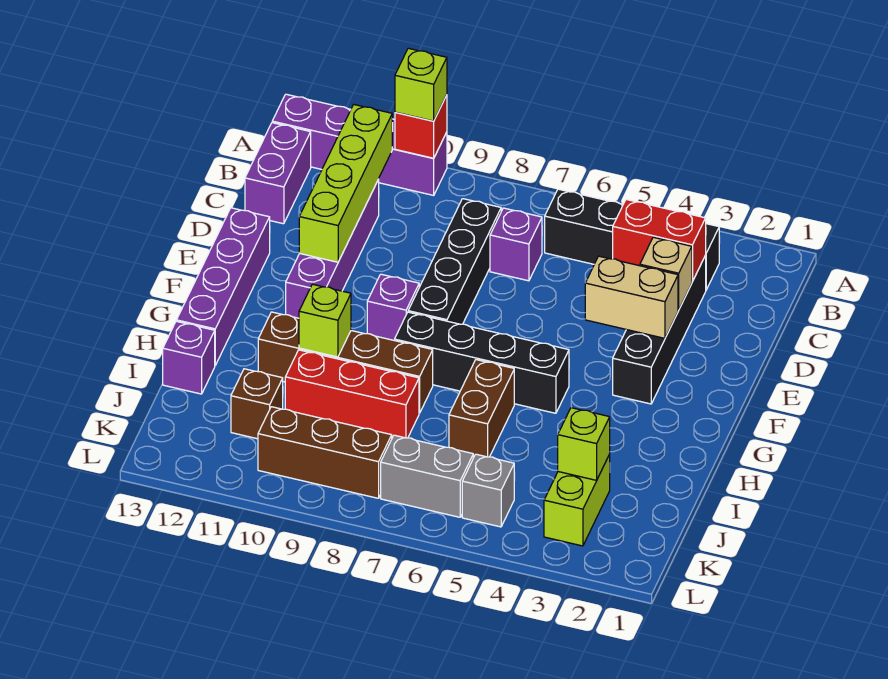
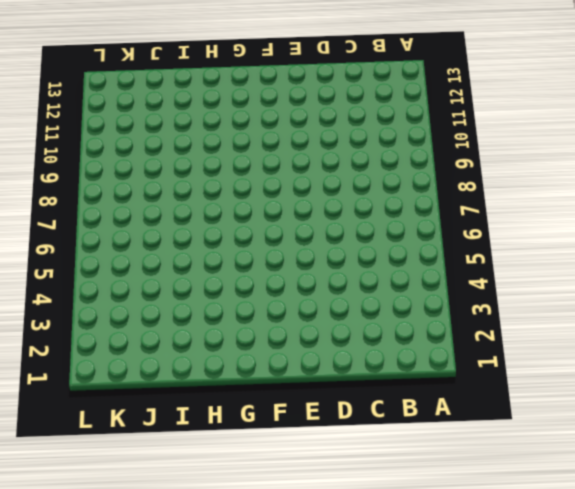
none -> purple brick A10:A13 level 1
none -> black brick B3:B6 level 1
none -> purple brick B13:C13 level 1

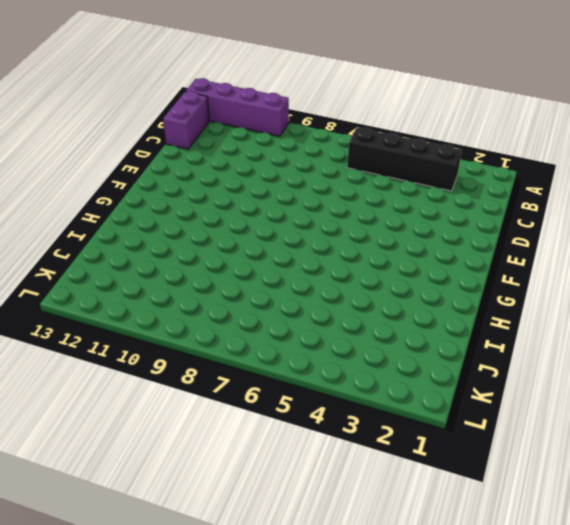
none -> black brick C3:F3 level 1
none -> purple brick C7 level 1
none -> black brick C8:F8 level 1

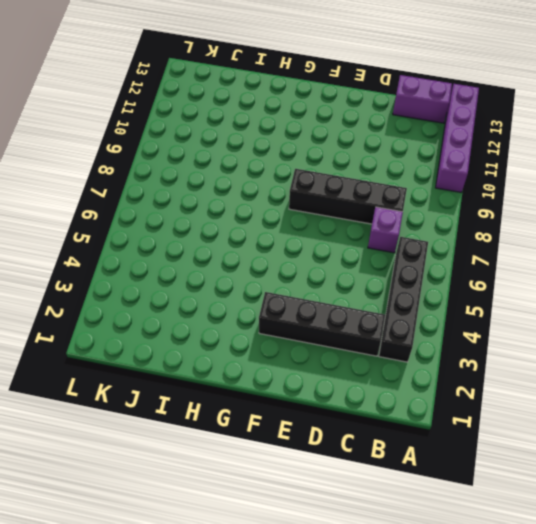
none -> purple brick C11:F11 level 1
none -> purple brick E13:H13 level 1
none -> purple brick F9 level 1

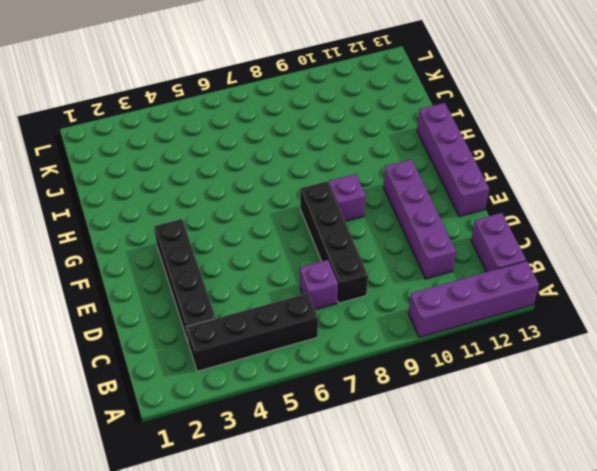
none -> black brick G5:G8 level 1
none -> brown brick H6:I6 level 1
none -> brown brick H8:H11 level 1

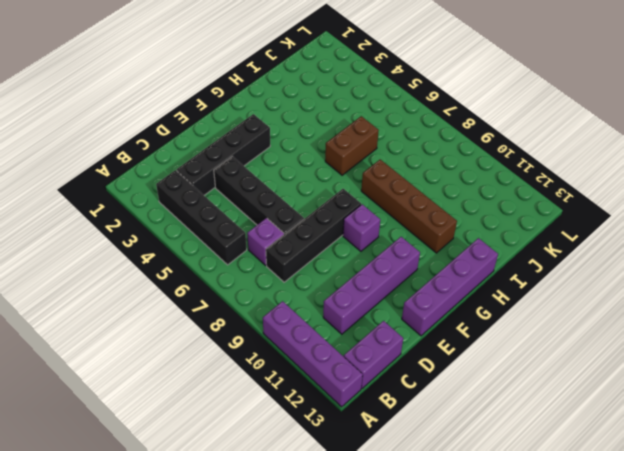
black brick D4:D7 level 1 -> black brick G5:G8 level 1
none -> red brick I8:I10 level 1
none -> purple brick I13 level 1
none -> lime brick J3:K3 level 1

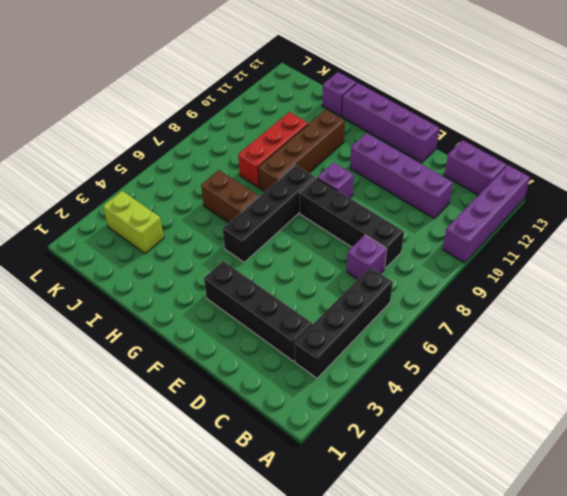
none -> brown brick J11 level 1
none -> grey brick K5 level 1
none -> grey brick K6:K7 level 1

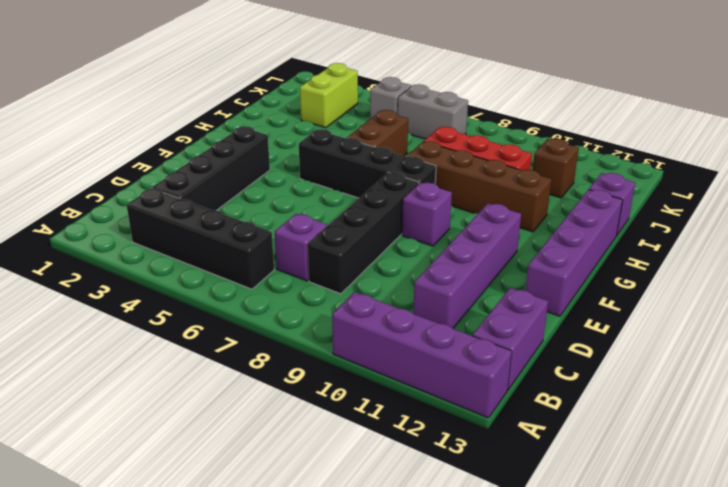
none -> brown brick K8:K10 level 1
none -> red brick A10 level 2
none -> lime brick B11:E11 level 2

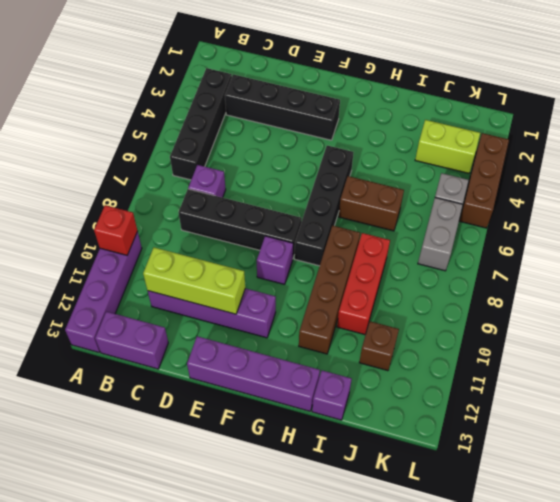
lime brick C11:E11 level 2 -> lime brick B11:E11 level 2
brown brick L3:L5 level 1 -> brown brick K8:K10 level 1
none -> red brick C3:C4 level 2
none -> tan brick D3 level 2
none -> tan brick E3:E4 level 2

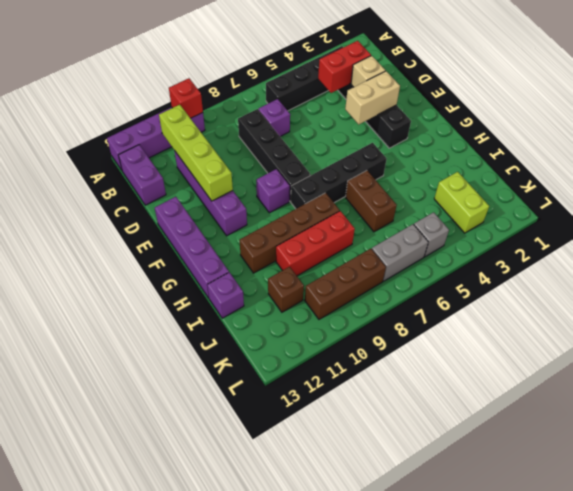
none -> lime brick H10 level 2
none -> lime brick J3 level 2
none -> lime brick A10 level 3

